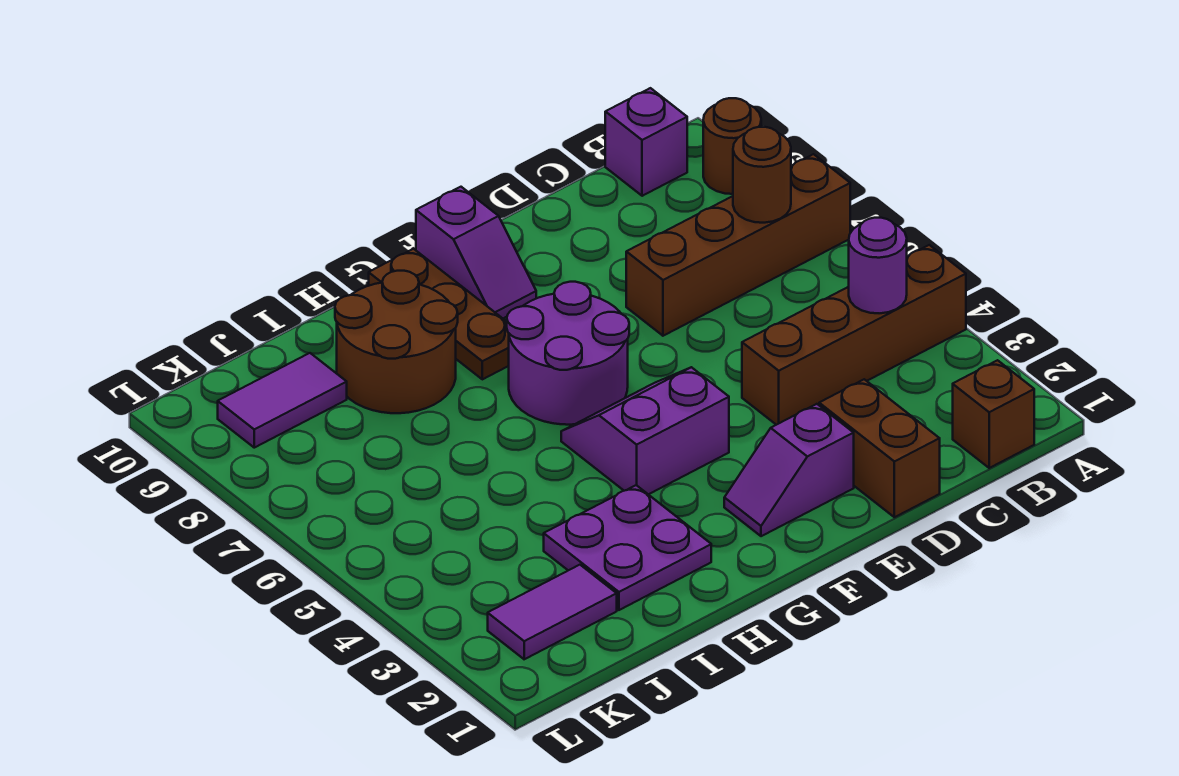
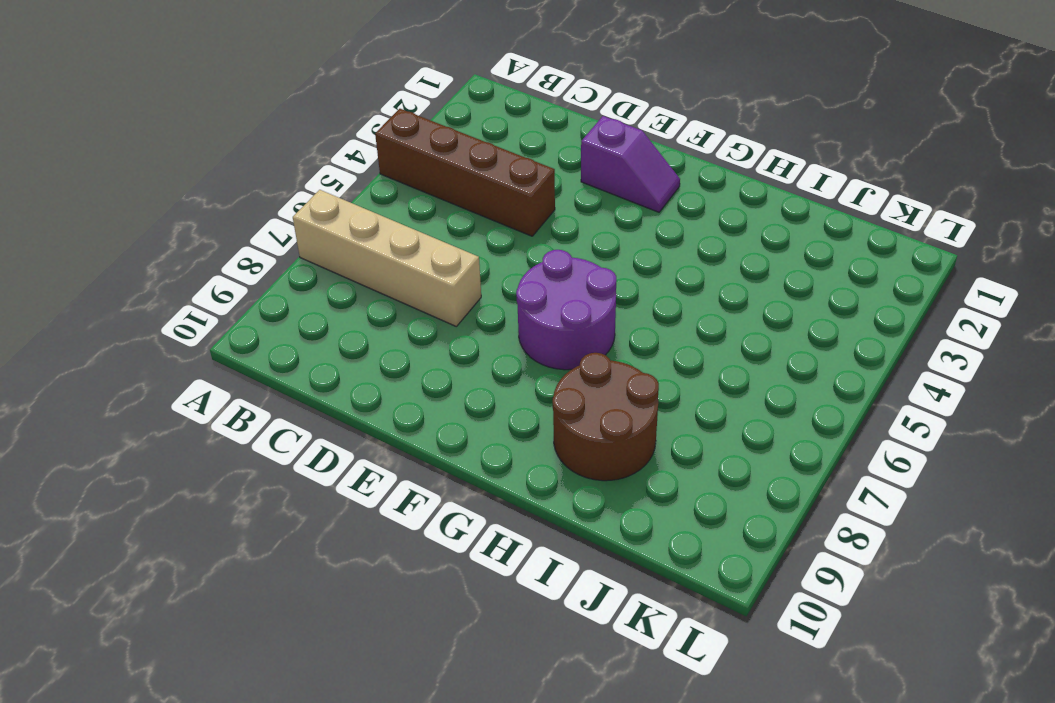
tan brick A7:D7 level 1 -> brown brick A7:D7 level 1
none -> brown round brick A9 level 1
none -> brown brick B1 level 1
none -> purple brick B10 level 1

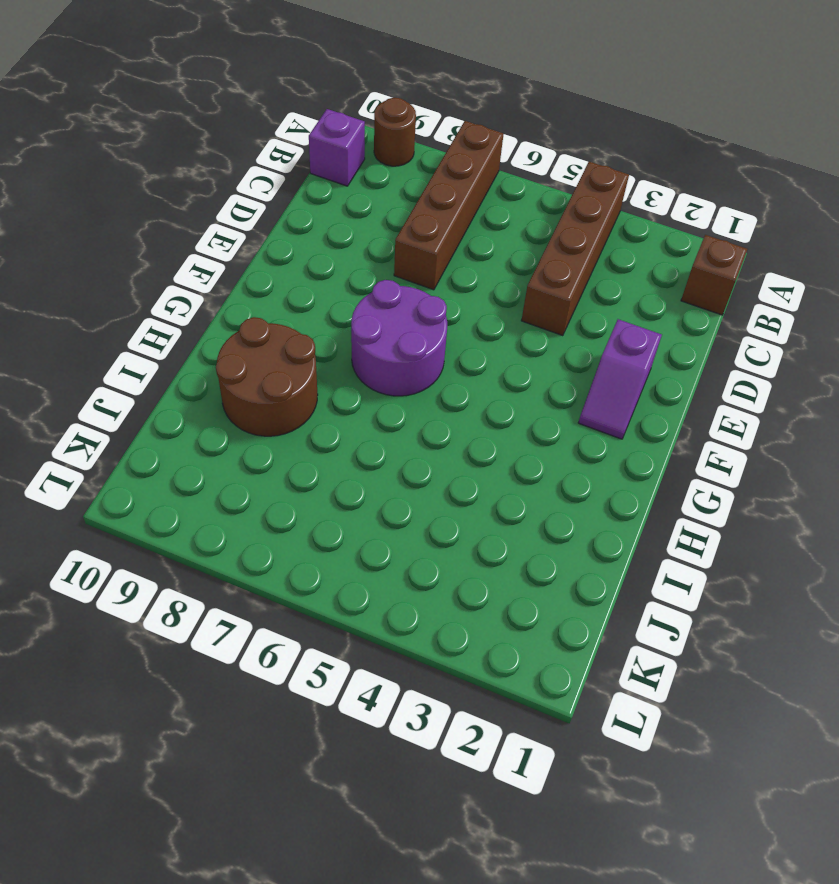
none -> brown brick D1:D2 level 1
none -> purple slope F4:G5 level 1 top 4
none -> purple slope F9:F10 level 1 top 10

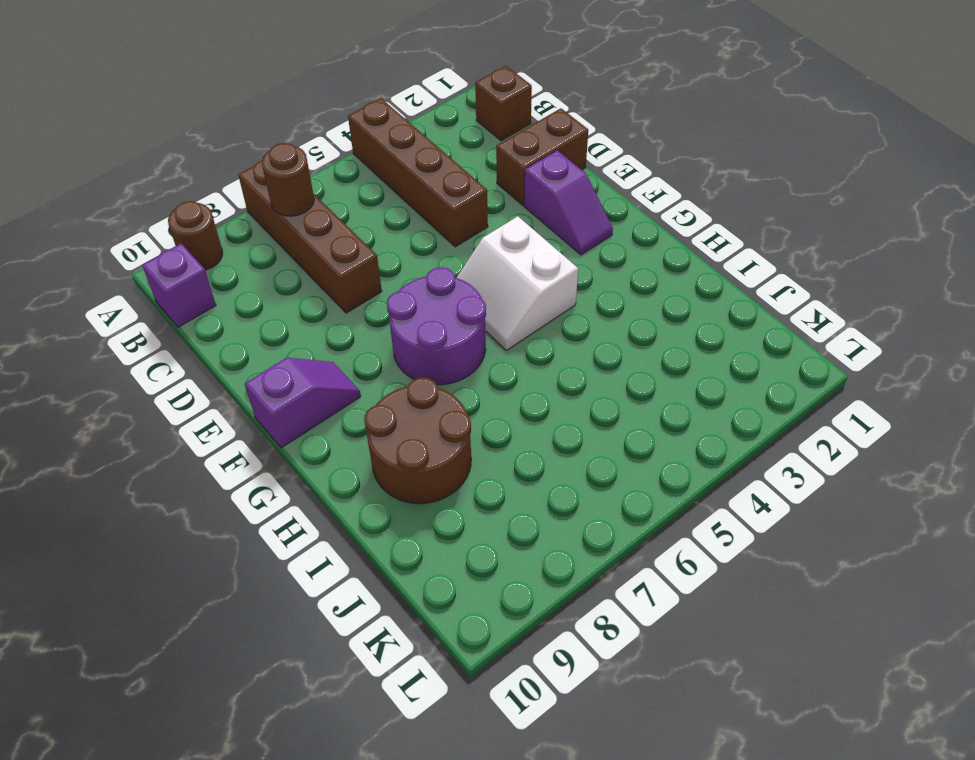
white slope F4:G5 level 1 top 4 -> purple slope F4:G5 level 1 top 4
none -> brown plate G8:G10 level 1
none -> purple plate H2:I3 level 1
none -> purple tile J2:K2 level 1

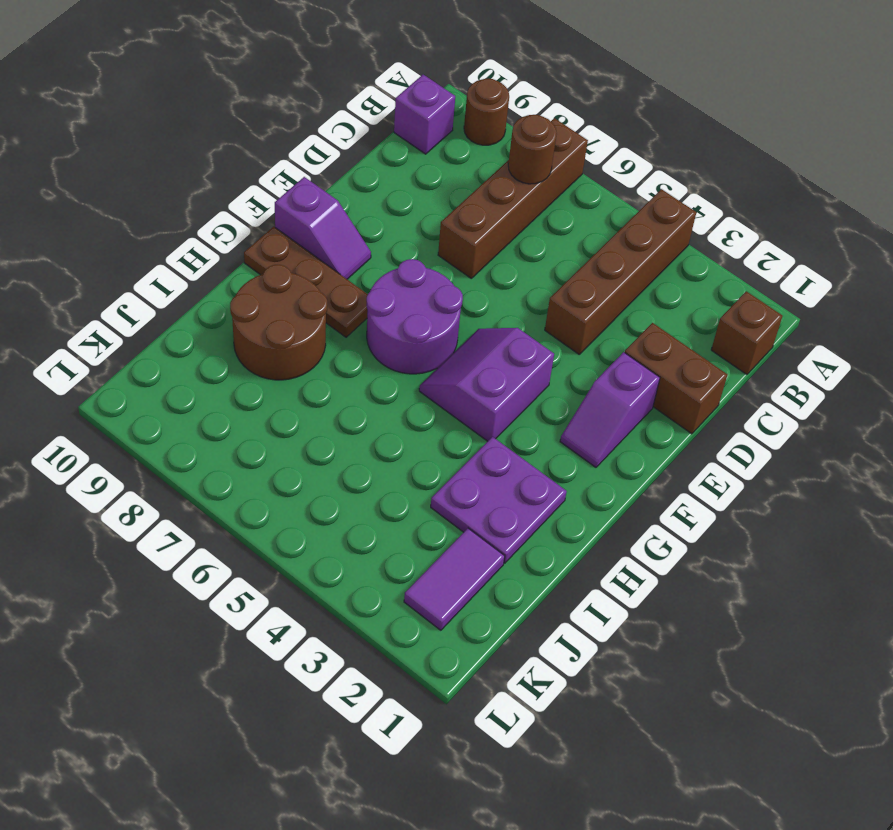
none -> purple tile J9:K9 level 1
none -> purple round brick B4 level 2

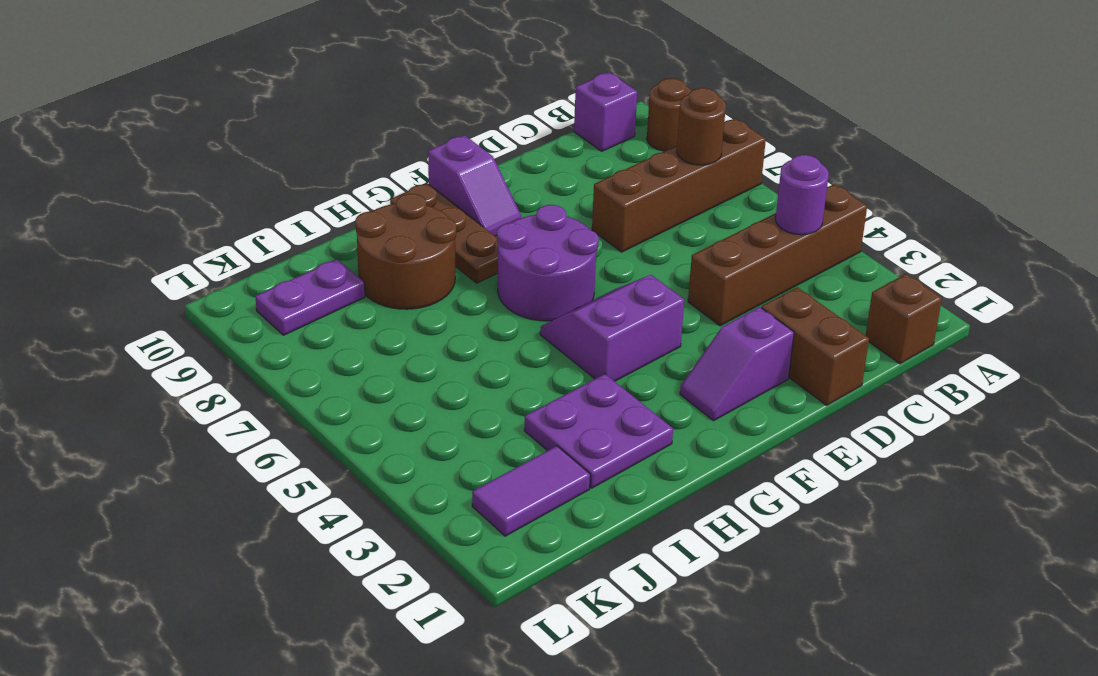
purple plate J9:K9 level 1 -> purple tile J9:K9 level 1

